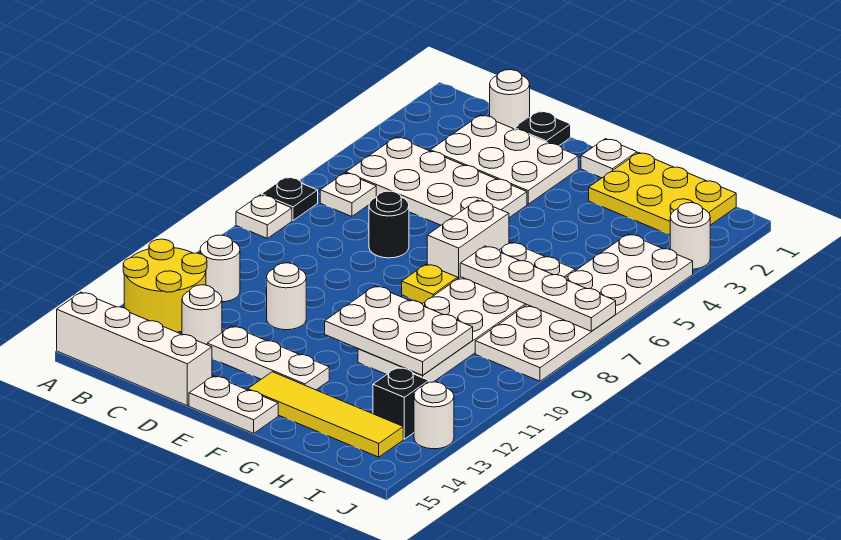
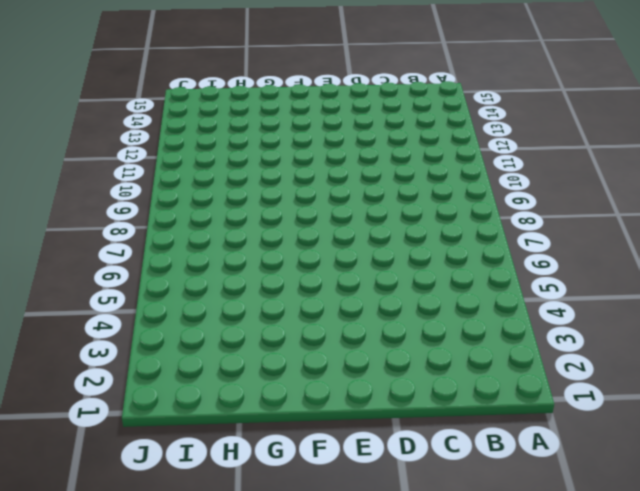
none -> black plate A7 level 1
none -> white plate A8 level 1
none -> yellow round brick A12:B13 level 1

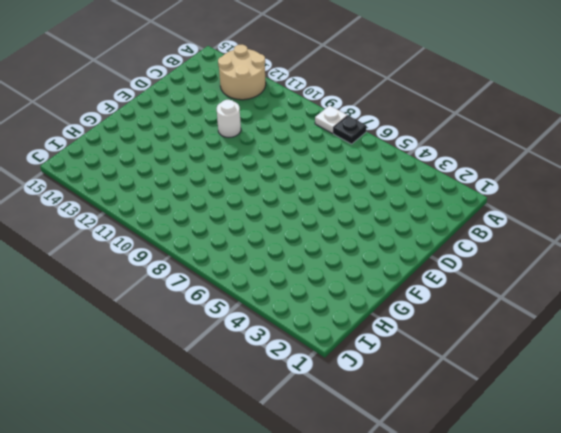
tan round brick A12:B13 level 1 -> yellow round brick A12:B13 level 1
none -> white brick A15:D15 level 1
none -> white plate B4:E5 level 1
none -> white plate B6 level 1

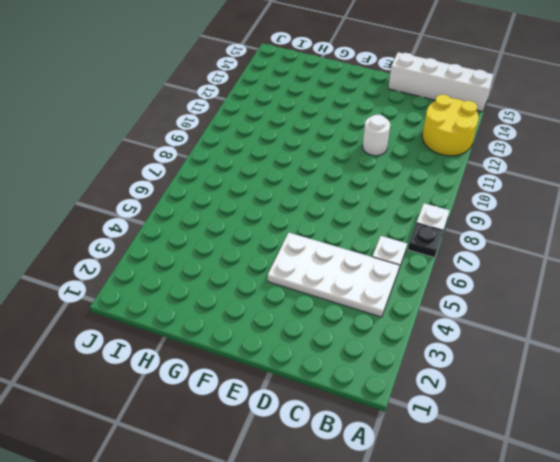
none -> white round brick B11 level 1
none -> white round brick C1 level 1
none -> white plate C2:E3 level 1

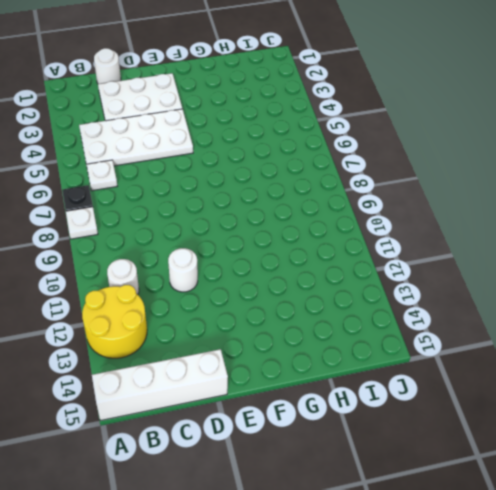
none -> white round brick C13 level 1
none -> black plate D1 level 1
none -> black round brick D7 level 1

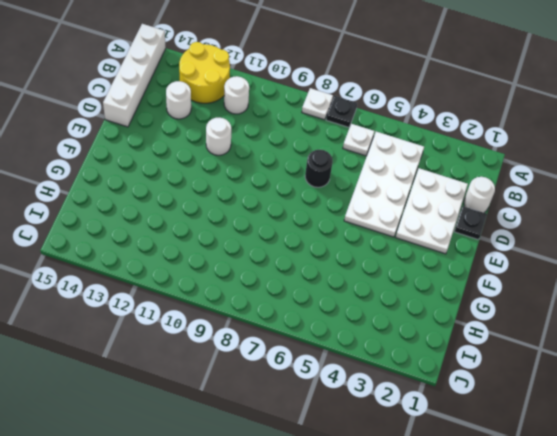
none -> white plate D13:F13 level 1
none -> white plate E15:F15 level 1
none -> white plate F1 level 1

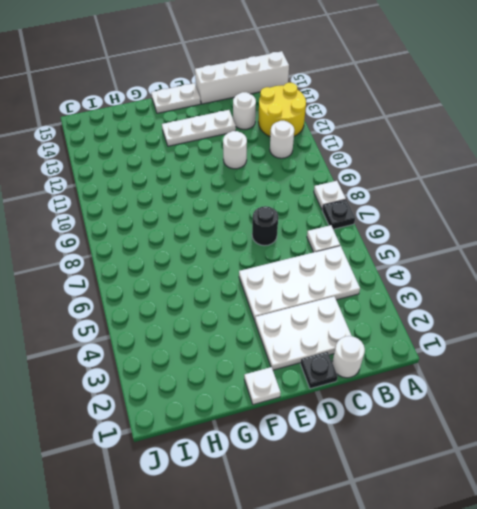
none -> white brick F6:F7 level 1
none -> yellow plate F8 level 1
none -> yellow tile F14:I14 level 1

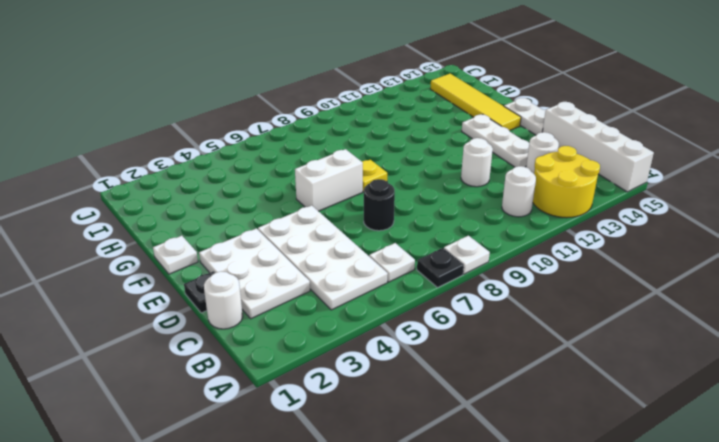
none -> yellow plate G1:I2 level 1
none -> white plate G6:H11 level 1
none -> white plate I4:J9 level 1

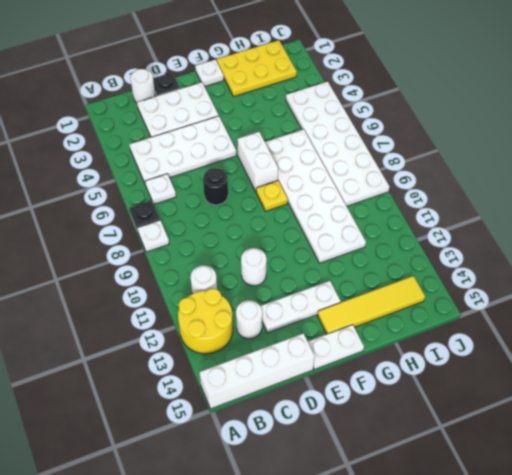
none -> black brick I13 level 1
none -> white round brick J3 level 1
none -> white round brick J13 level 1

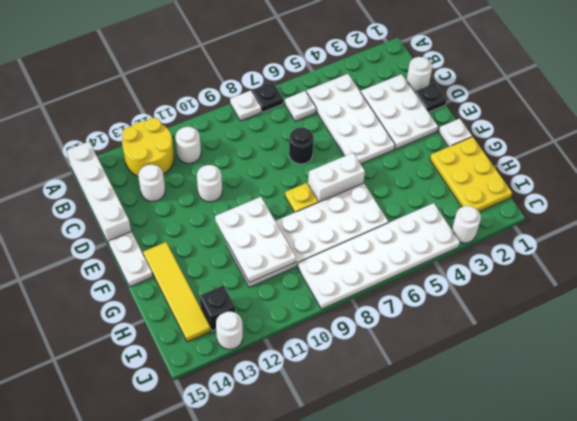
none -> white plate D13:F13 level 1
none -> white plate G7:J7 level 2

